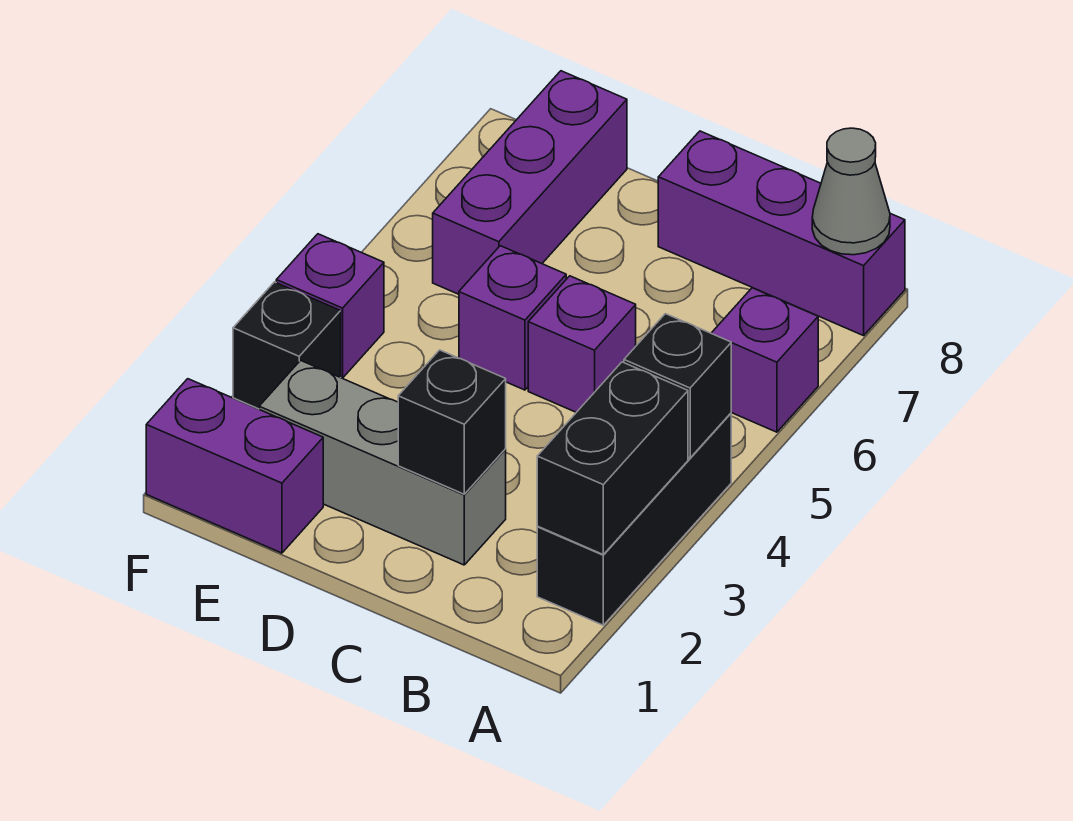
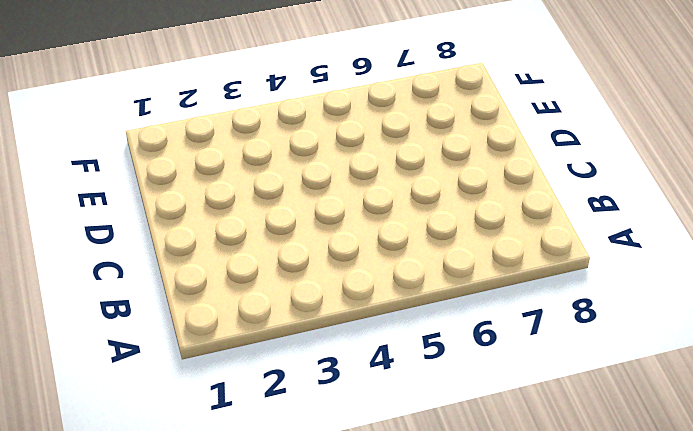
none -> black brick A2:A4 level 1
none -> purple brick A6 level 1
none -> purple brick A8:C8 level 1

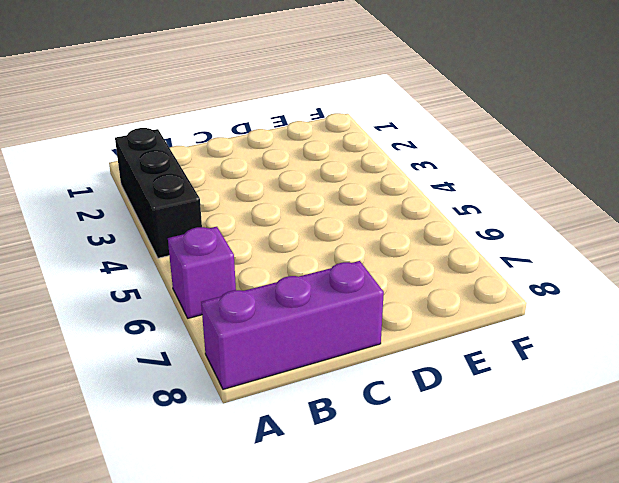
none -> grey brick C2:E2 level 1
none -> purple brick C5 level 1
none -> purple brick D5 level 1

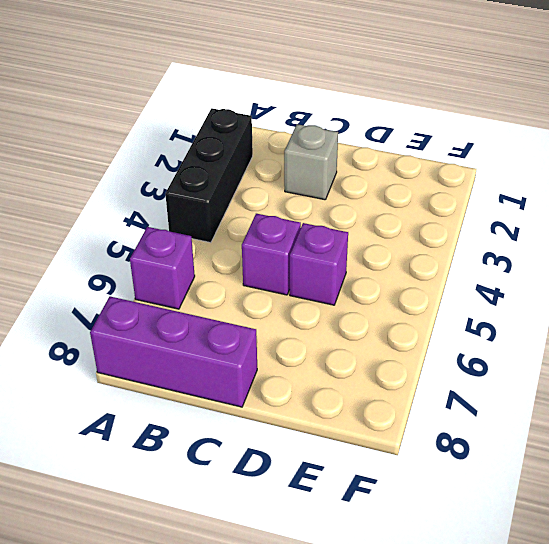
grey brick C2 level 1 -> grey brick C2:E2 level 1
none -> purple brick E1:F1 level 1
none -> purple brick E6:E8 level 1
none -> black brick F3 level 1

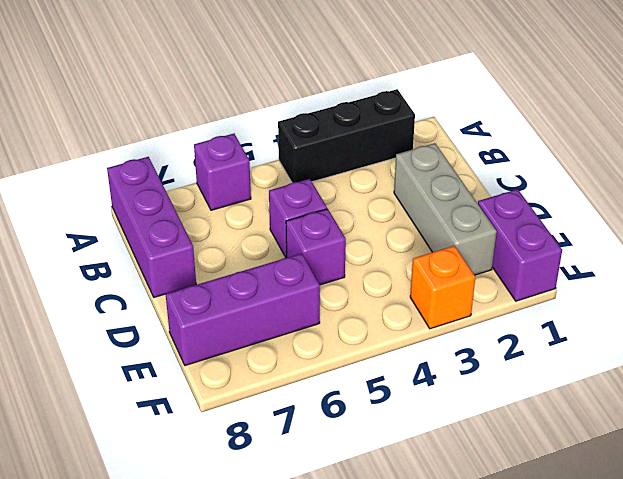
orange brick F3 level 1 -> black brick F3 level 1
none -> purple brick F4 level 1
none -> black brick A2:A3 level 2
none -> black brick A4 level 2

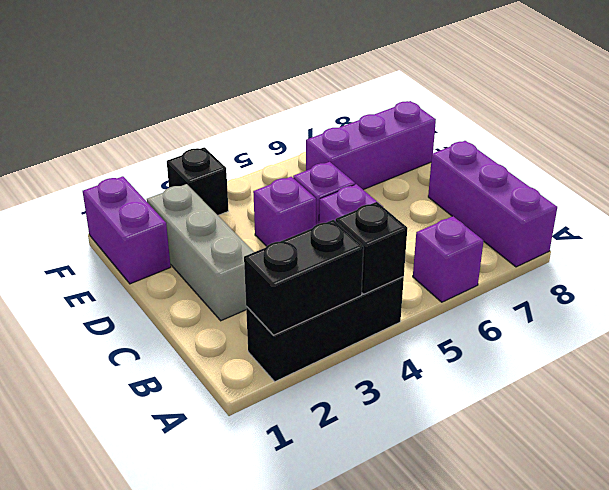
purple brick D4 level 1 -> purple brick F4 level 1
none -> grey cone A8 level 2
none -> black brick C2 level 2

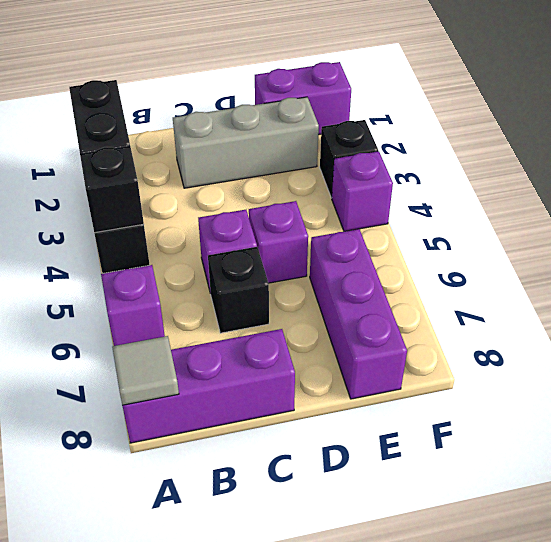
grey tile A8 level 2 -> grey cone A8 level 2
black brick C6 level 1 -> black brick C2 level 2

